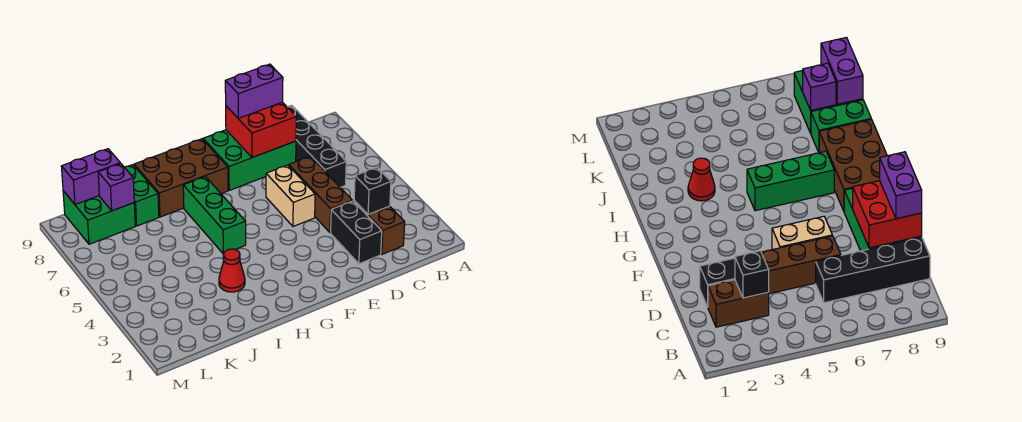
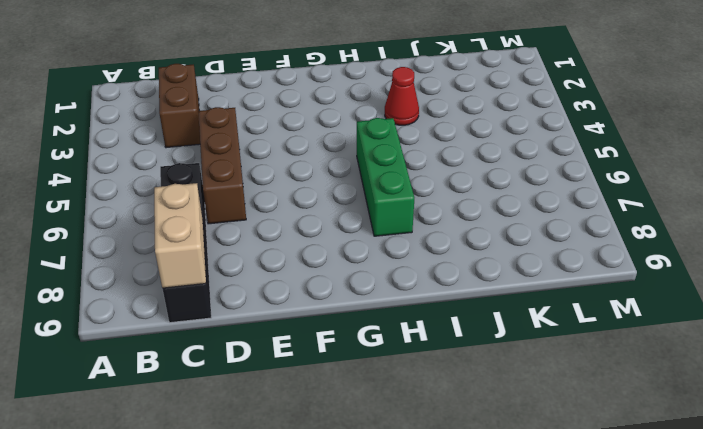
tan brick C8:C9 level 2 -> tan brick E5:E6 level 1
none -> black brick D2:D3 level 1
none -> green brick D8:F9 level 1
none -> brown brick G8:I9 level 1

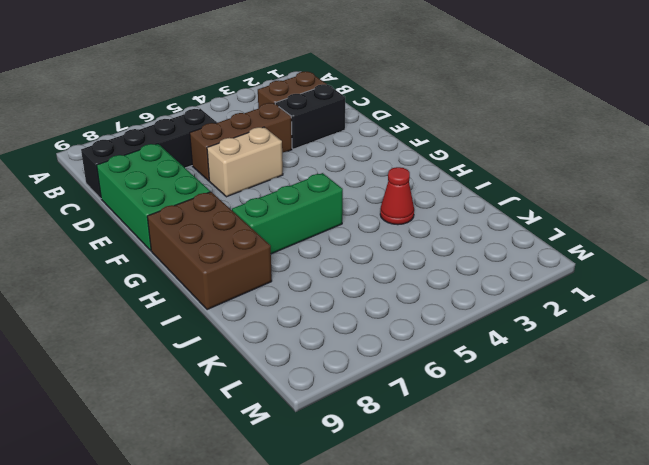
none -> green brick J8:J9 level 1
none -> green brick K8:L9 level 1
none -> black brick C3 level 2

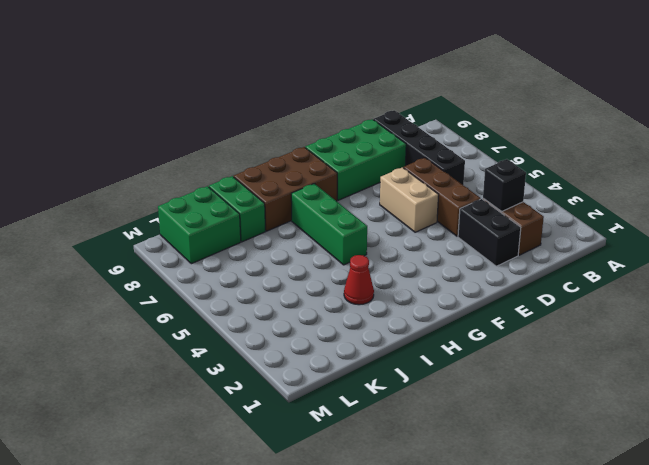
none -> red brick D8:E9 level 2
none -> purple brick K8 level 2
none -> purple brick K9:L9 level 2

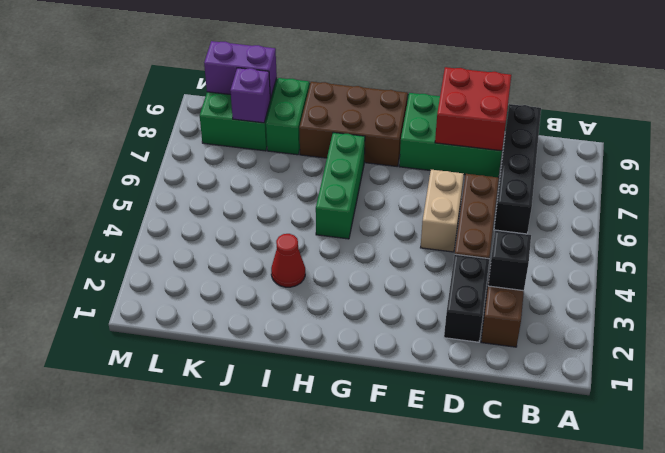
none -> purple brick D9:E9 level 3

